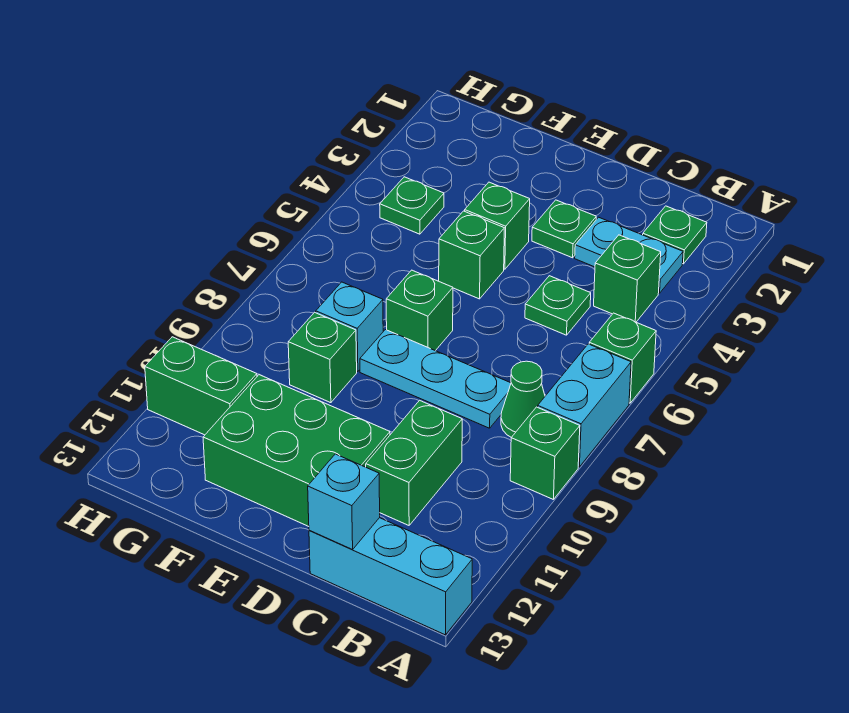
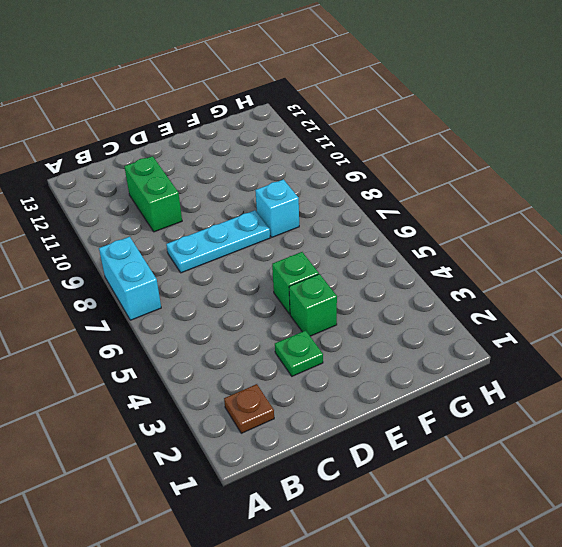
brown plate B2 level 1 -> green plate B2 level 1
none -> green brick A6 level 1
none -> green brick A9 level 1
none -> cyan brick A13:C13 level 1

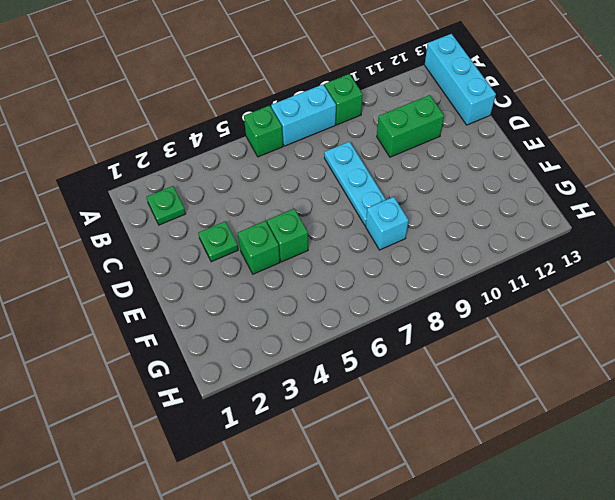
none -> cyan plate B3:C3 level 1
none -> green brick B4 level 1
none -> green cone B8 level 1

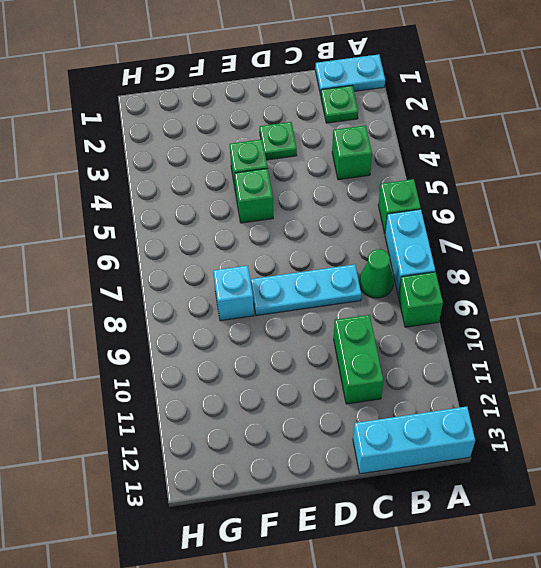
cyan plate A1:B1 level 1 -> cyan plate B3:C3 level 1
none -> green plate C5 level 1
none -> green brick D11:F12 level 1
none -> green brick E7 level 1

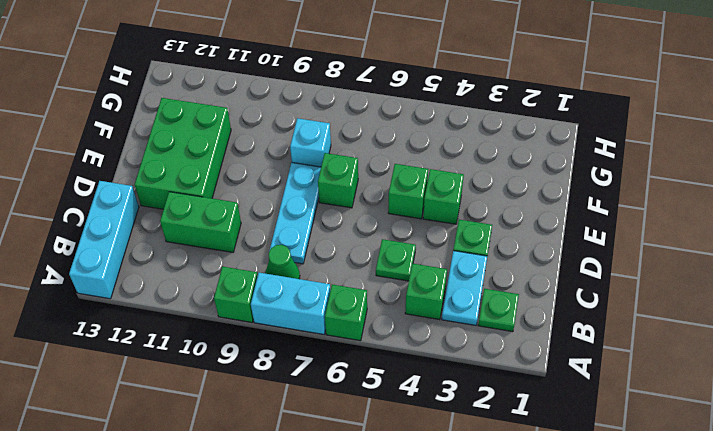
none -> green brick F9 level 1
none -> green plate G4 level 1
none -> green brick G11:H11 level 1

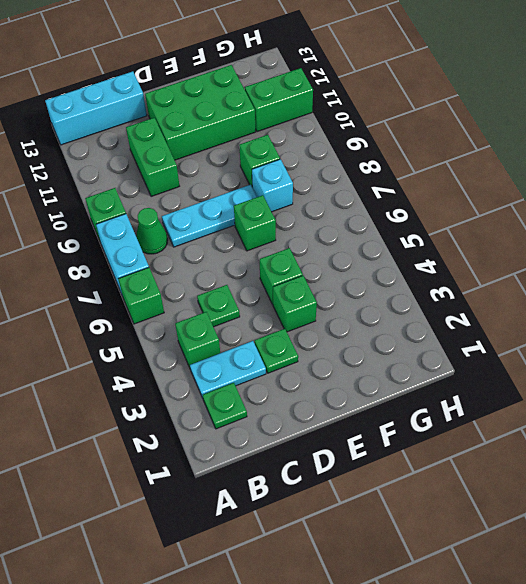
none -> green plate G4 level 1
none -> cyan brick C13 level 2

